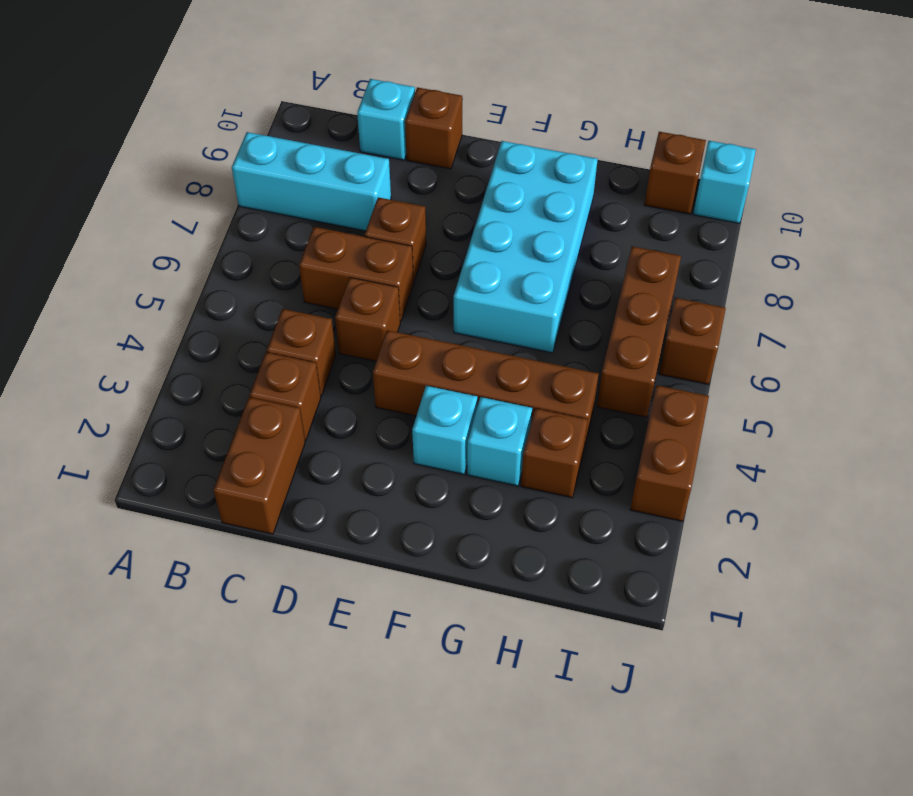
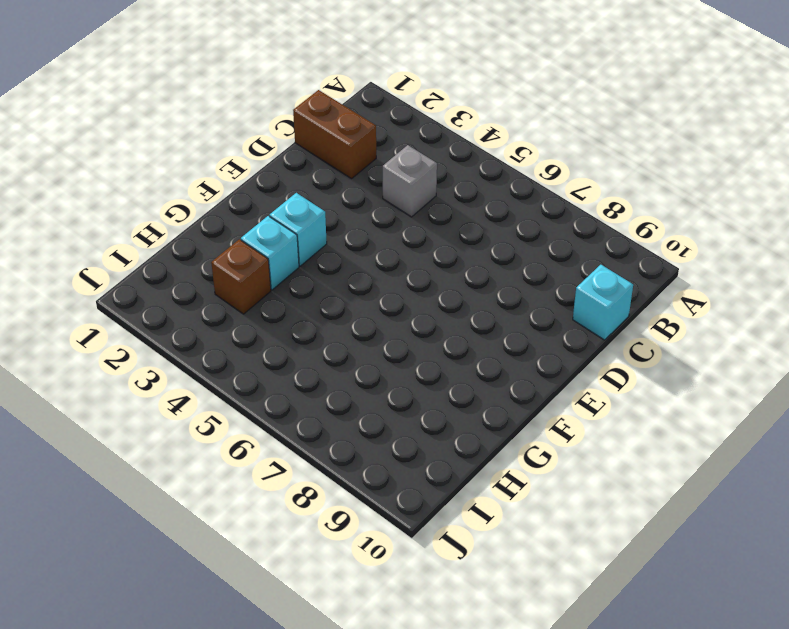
grey brick C4 level 1 -> brown brick C4 level 1
none -> cyan brick A8:C8 level 1
none -> brown brick C3 level 1
none -> brown brick C6:D6 level 1

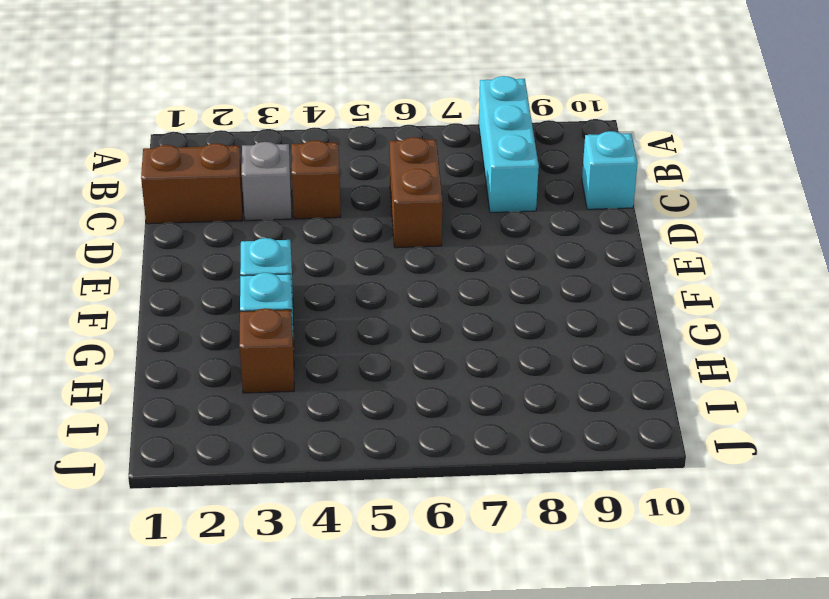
grey brick C3 level 1 -> brown brick C3 level 1
none -> brown brick D5 level 1
none -> brown brick D7 level 1
none -> brown brick D10 level 1

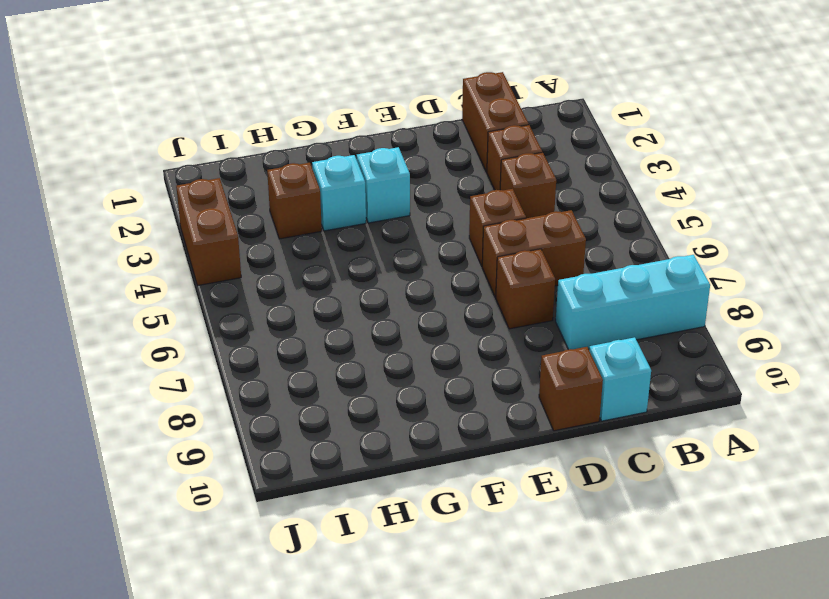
none -> brown brick E4:H4 level 1
none -> cyan brick F6:G9 level 1
none -> brown brick I5:I7 level 1

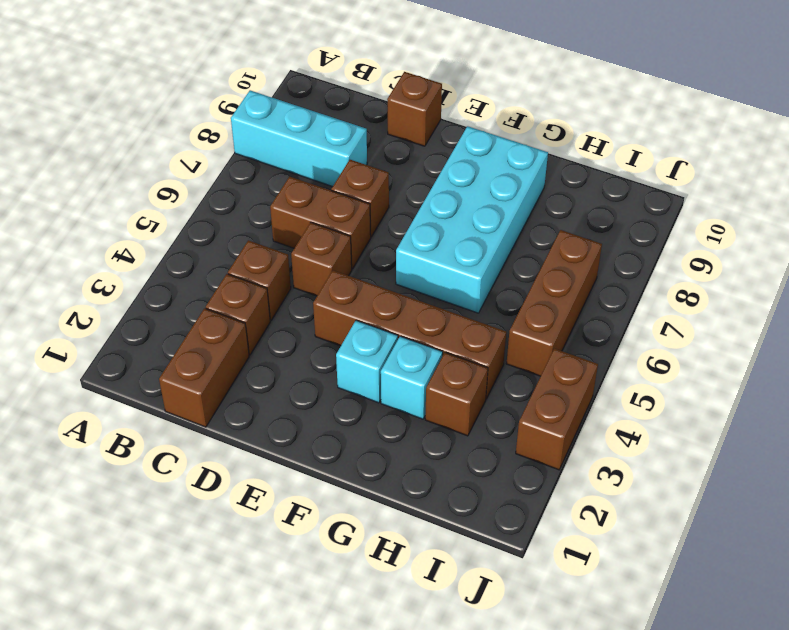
none -> cyan brick C10 level 1
none -> brown brick I10 level 1
none -> brown brick J6 level 1

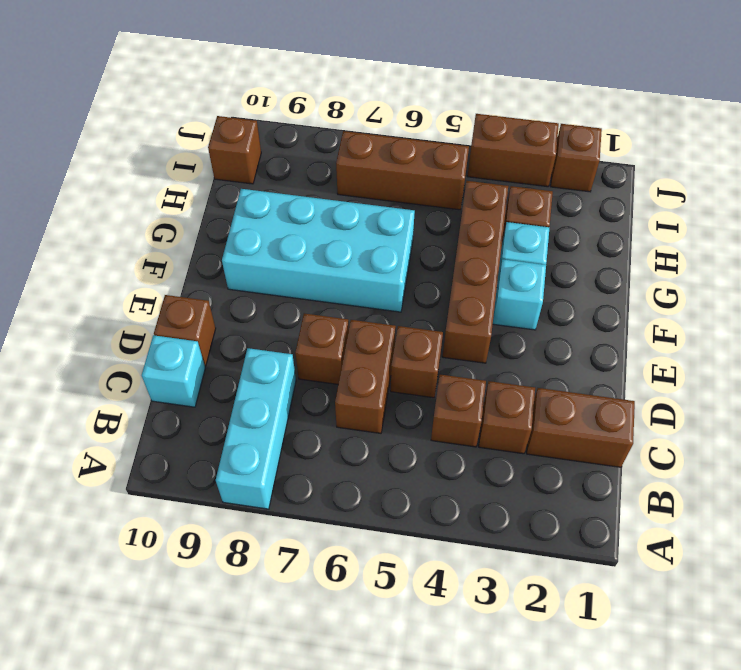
brown brick J2 level 1 -> brown brick J6 level 1
none -> cyan brick J10 level 1

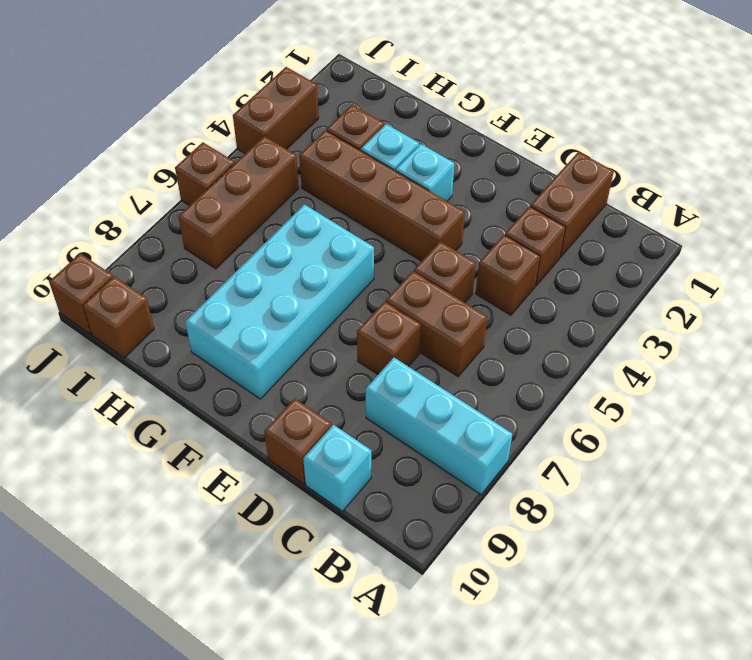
brown brick J10 level 1 -> cyan brick J10 level 1

